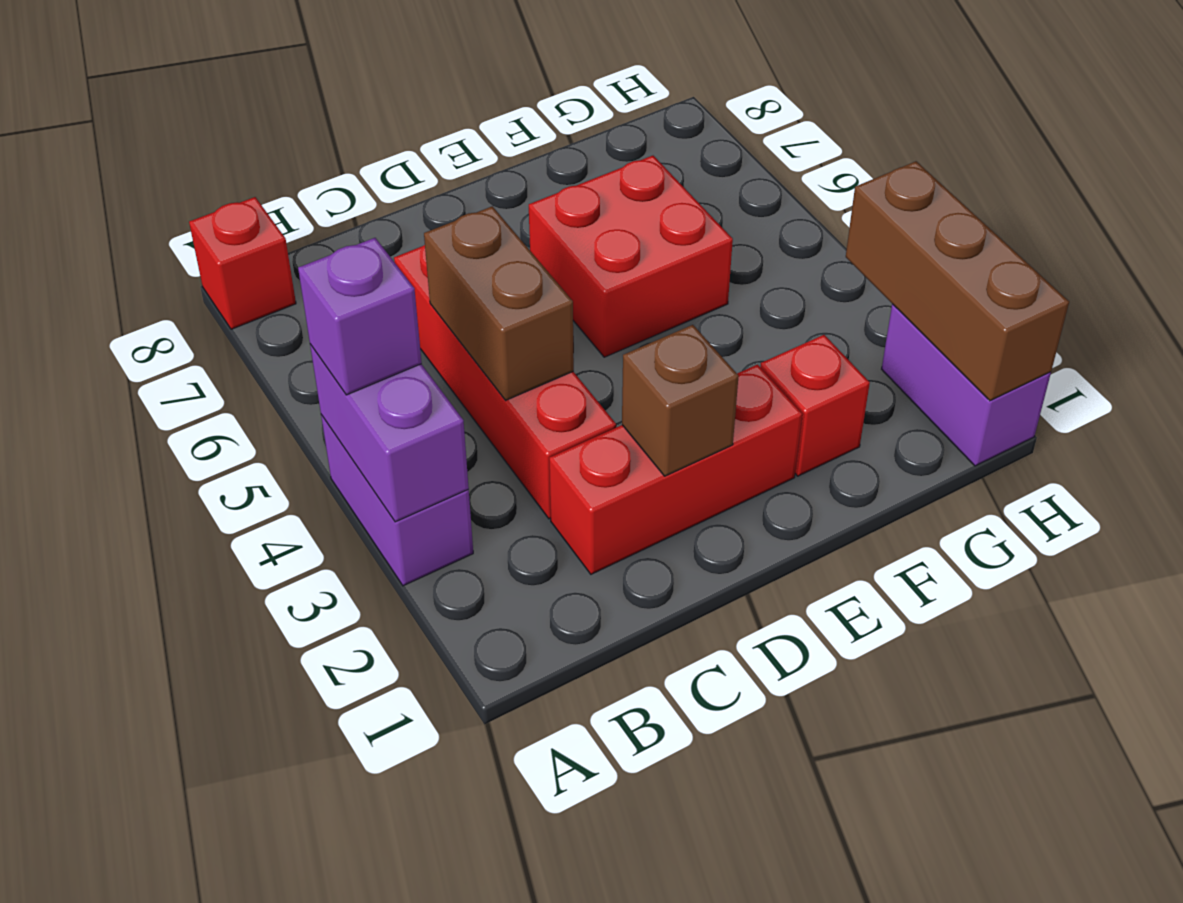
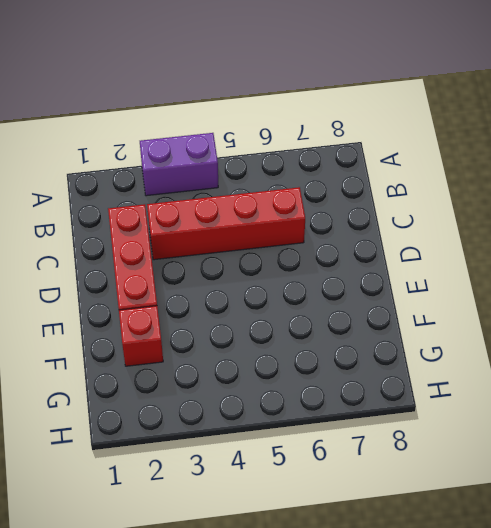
none -> red brick A8 level 1
none -> red brick E5:F6 level 1
none -> purple brick H1:H2 level 1

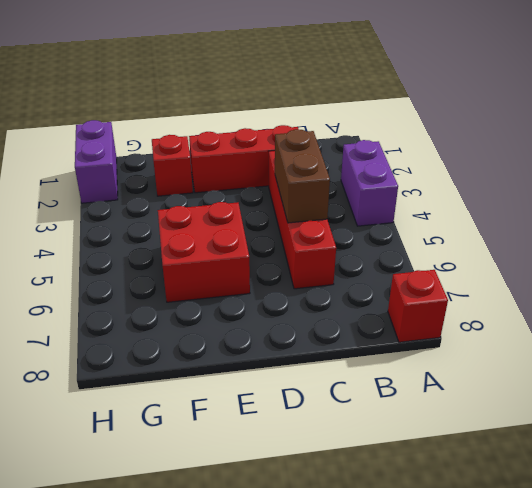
none -> purple brick A3:A4 level 2
none -> brown brick D2 level 2
none -> brown brick H1:H3 level 2

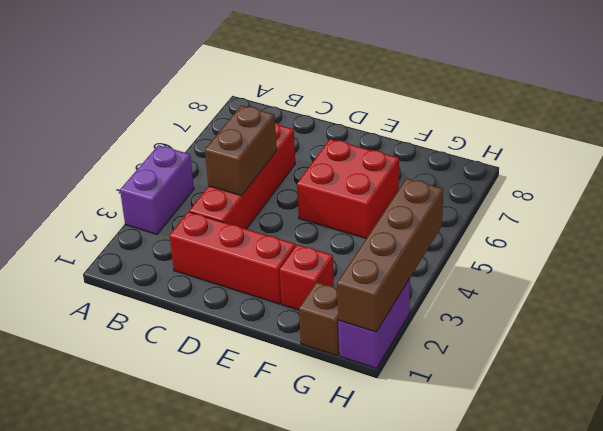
brown brick G1 level 1 -> brown brick D2 level 2
brown brick H1:H4 level 2 -> brown brick H1:H3 level 2
none -> red brick A8 level 1
none -> purple brick A3:A4 level 2
none -> purple brick A4 level 3

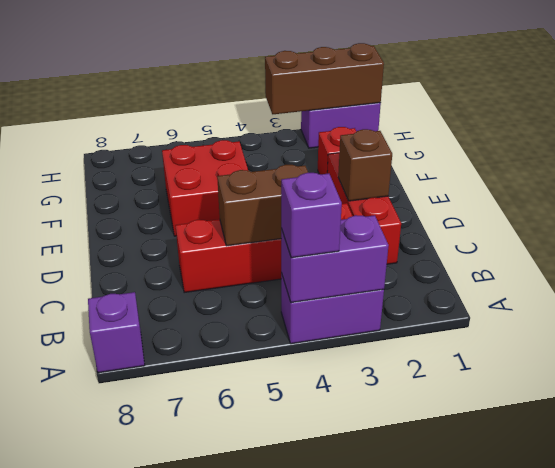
purple brick A8 level 1 -> red brick A8 level 1

